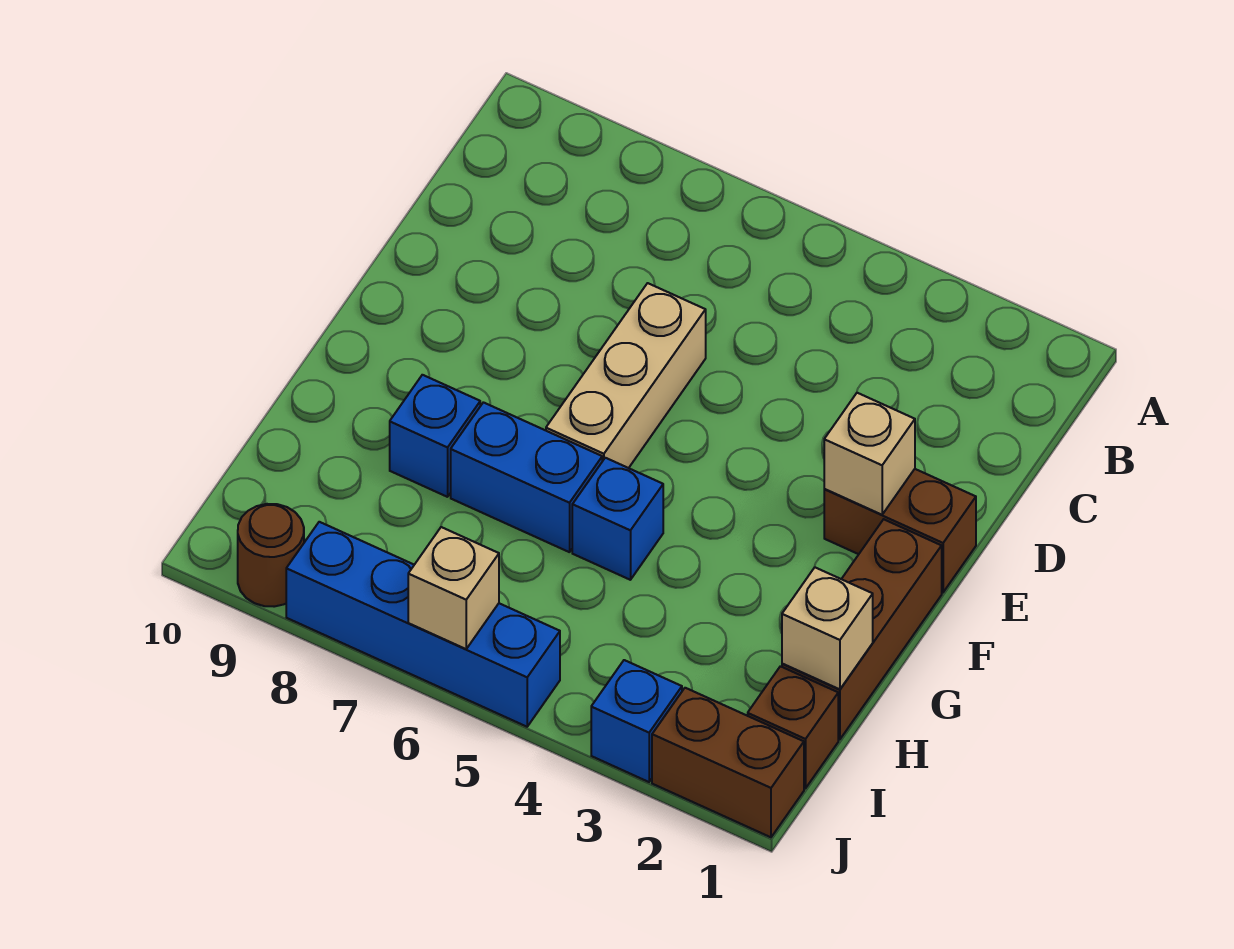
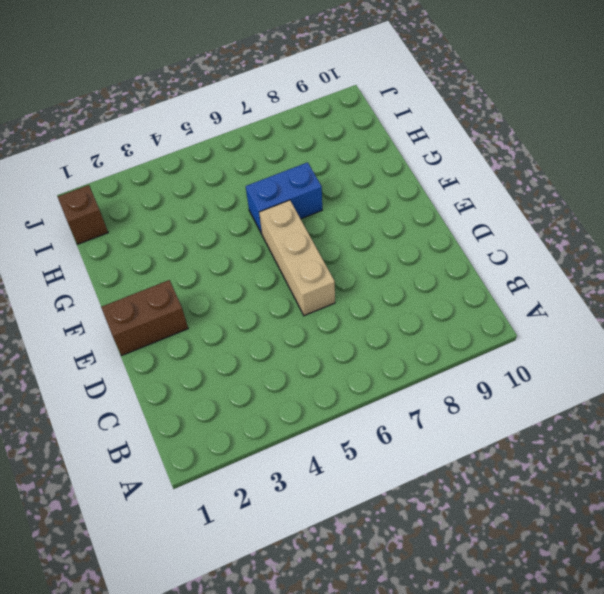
none -> brown brick F1:H1 level 1
none -> blue brick G5 level 1
none -> blue brick G8 level 1

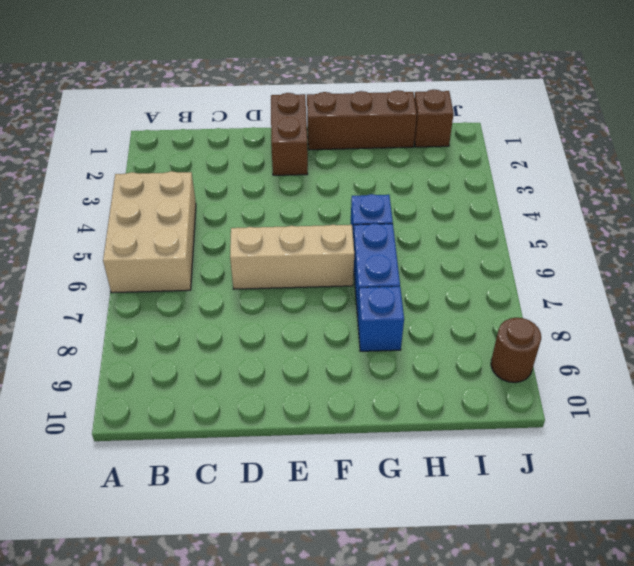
tan brick A4:B6 level 1 -> none
none -> brown brick J1:J2 level 1
none -> blue brick J3 level 1
none -> blue brick J5:J8 level 1

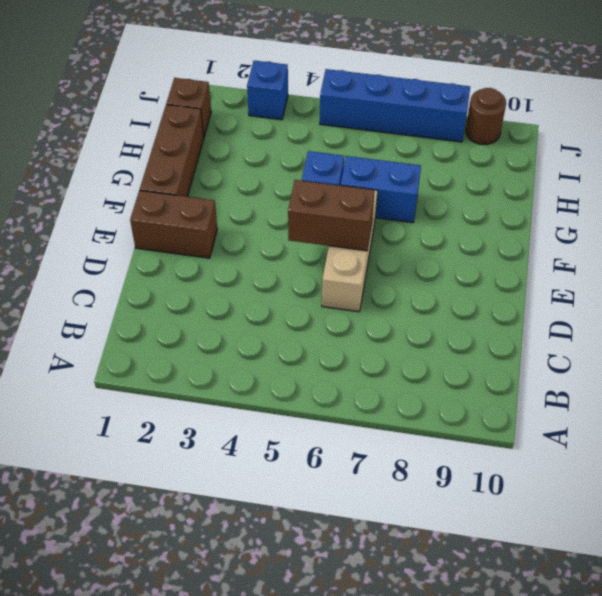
brown brick E5:E6 level 2 -> brown brick J1:J2 level 1
none -> blue brick G8 level 1
none -> tan brick E2 level 2
none -> tan brick H1 level 2

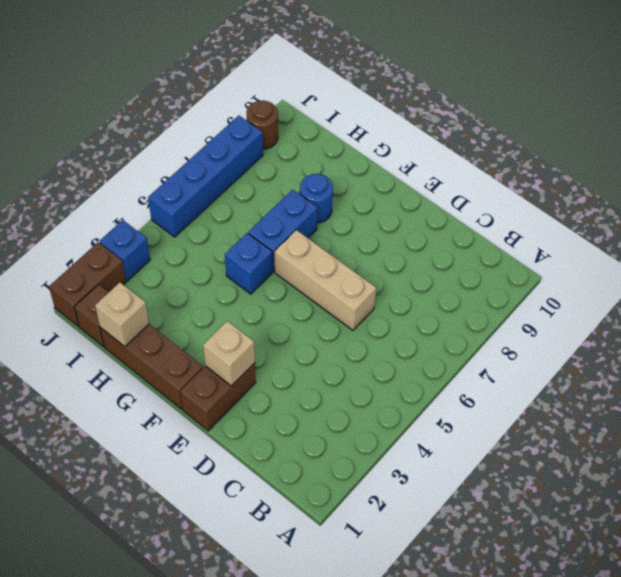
blue round brick G8 level 1 -> blue brick G8 level 1
none -> tan brick J6 level 2

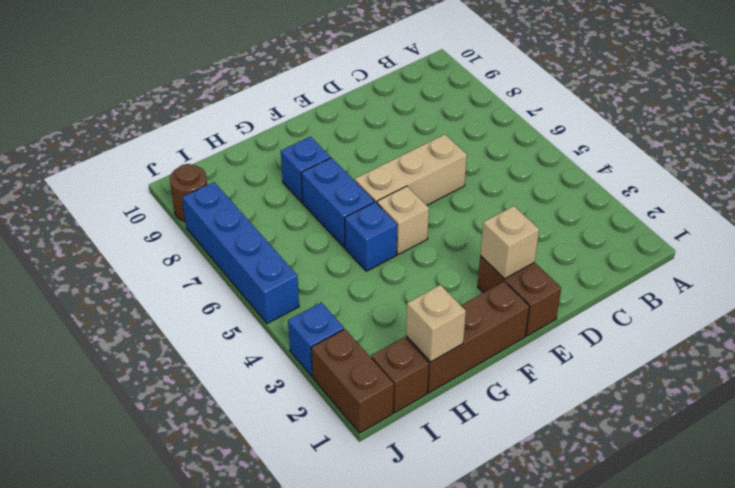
tan brick F5 level 1 -> tan brick J6 level 2

